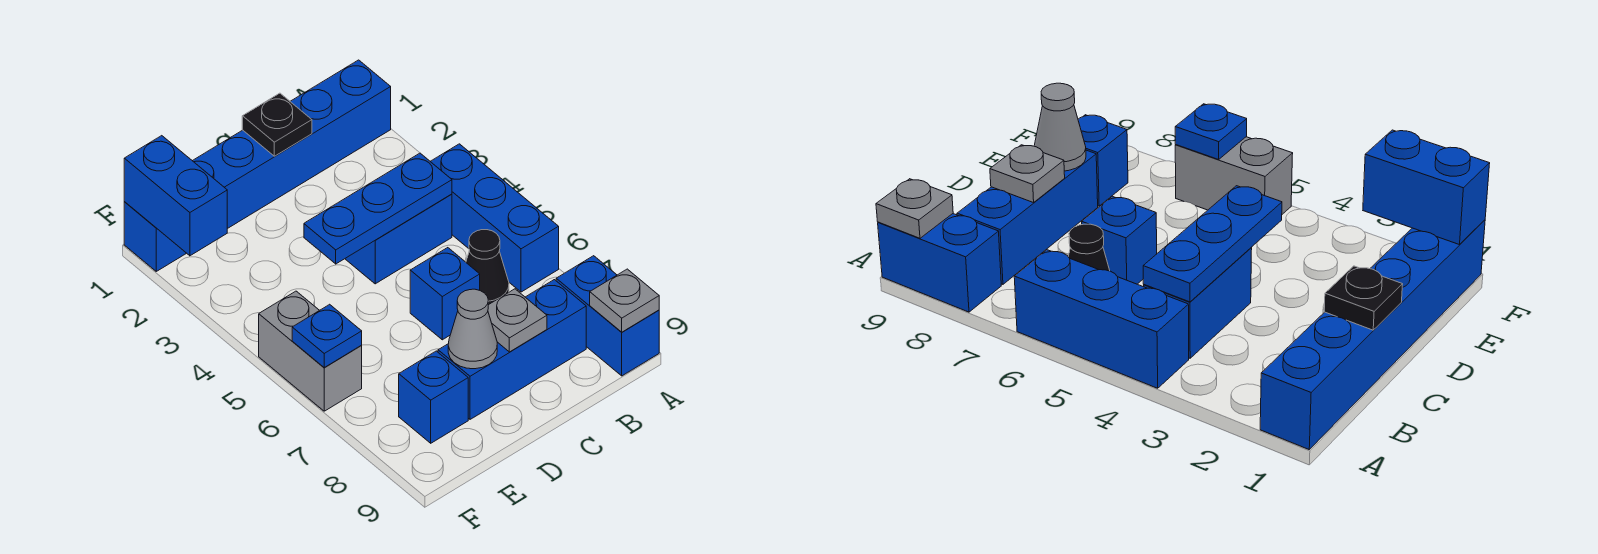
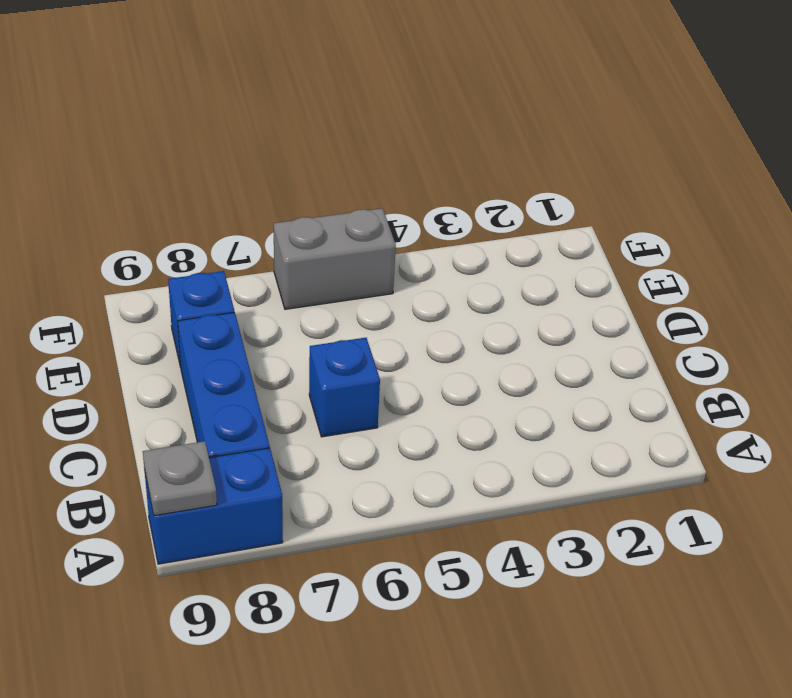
none -> blue brick A1:F1 level 1
none -> blue brick A4:A6 level 1
none -> blue brick B4:C4 level 1

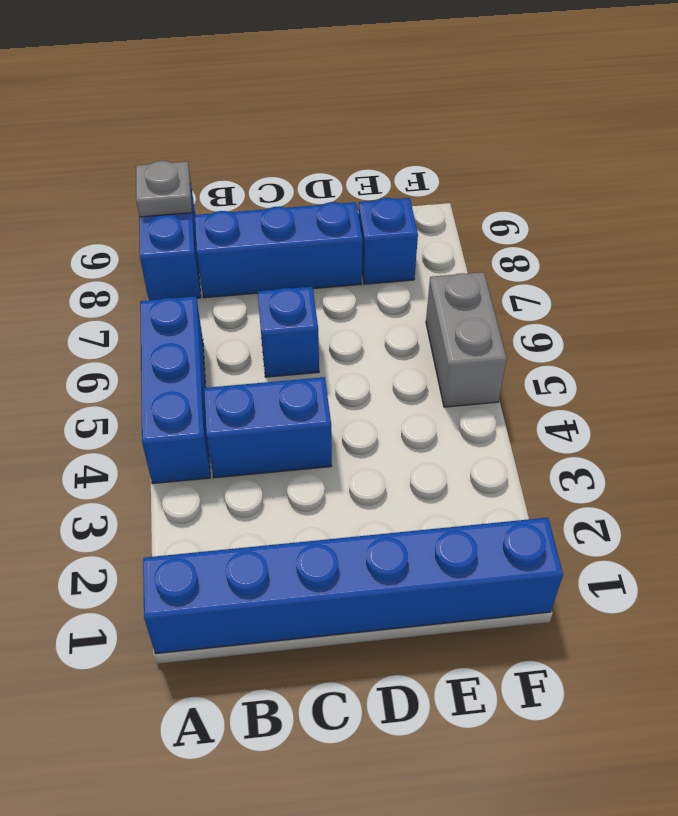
none -> black cone B6 level 1
none -> blue plate B4:D4 level 2
none -> black plate C1 level 2

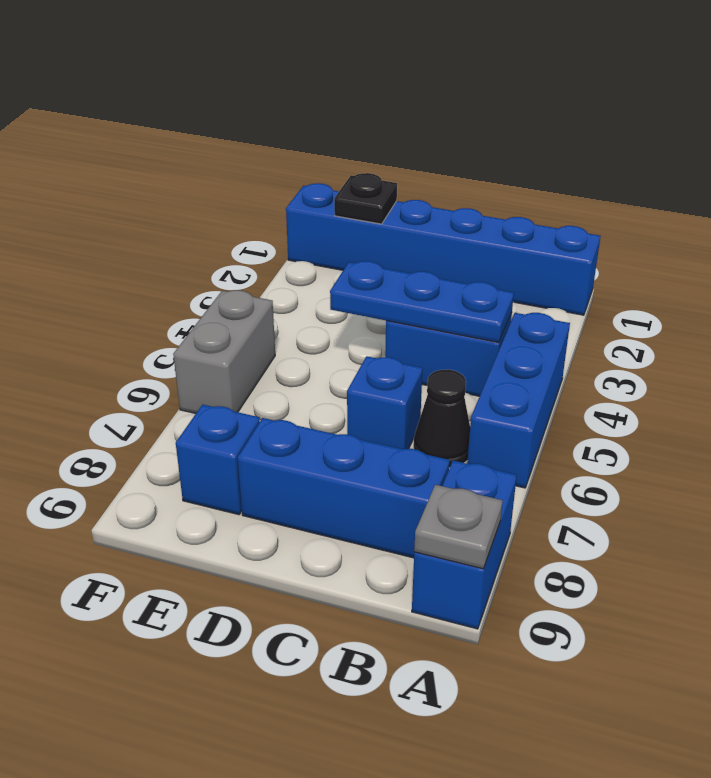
black plate E1 level 2 -> black plate C1 level 2
none -> grey plate C8 level 2
none -> grey cone D8 level 2
none -> blue brick F1:F2 level 2

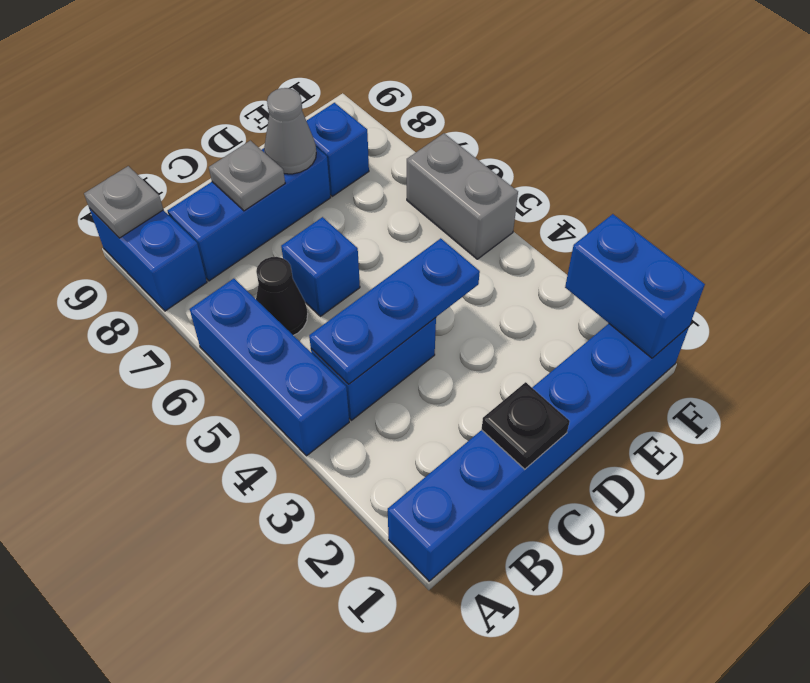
none -> blue plate F6 level 2

